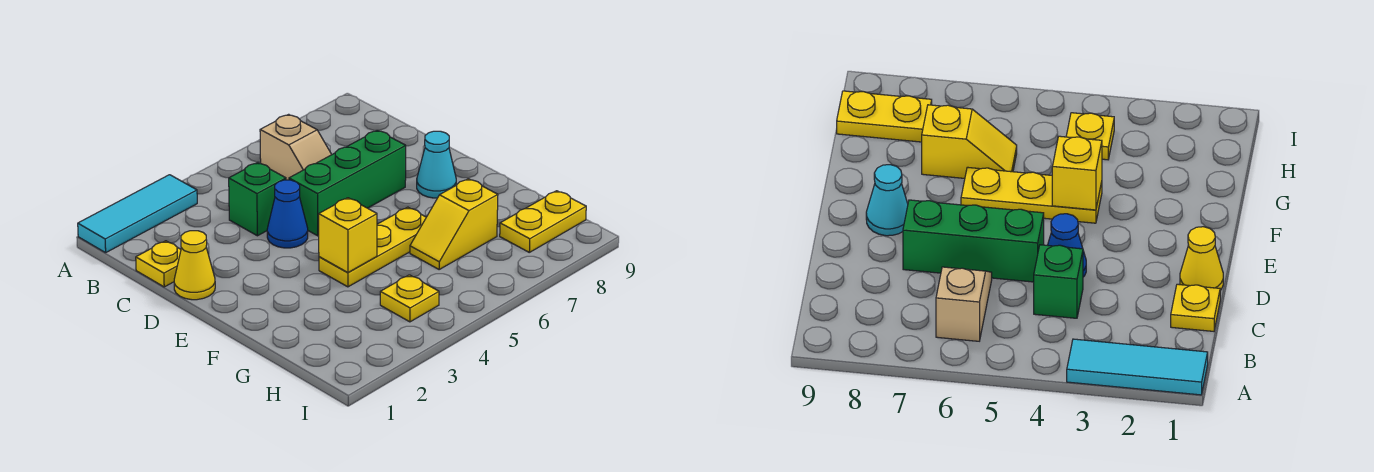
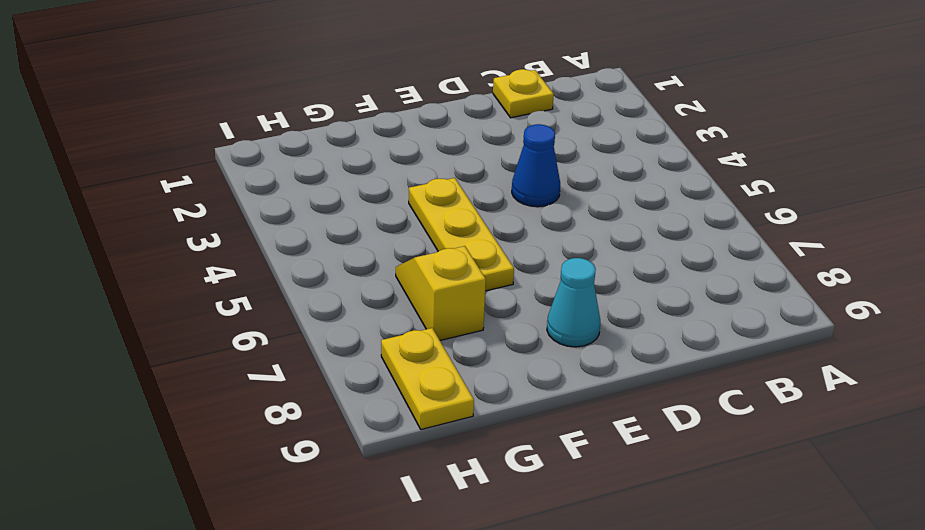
none -> cyan tile A1:A3 level 1
none -> tan slope B6:C6 level 1 top B
none -> green brick C4 level 1

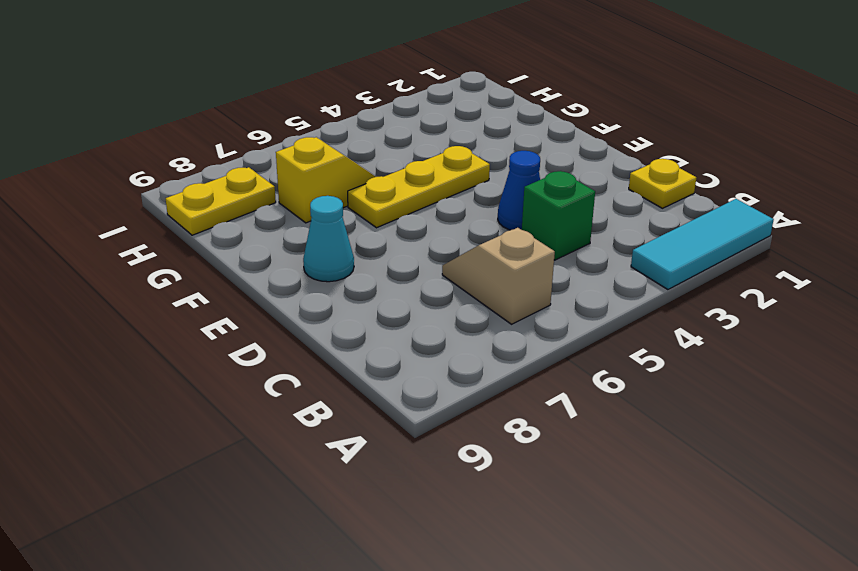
none -> yellow cone D1 level 1
none -> green brick D5:D7 level 1
none -> yellow plate H4 level 1

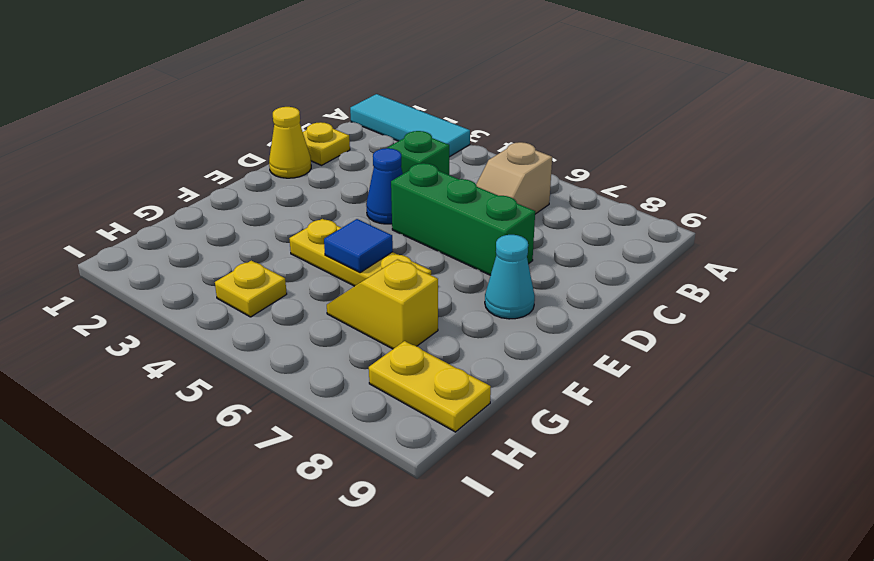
blue tile F5 level 2 -> none
none -> yellow brick F4 level 2

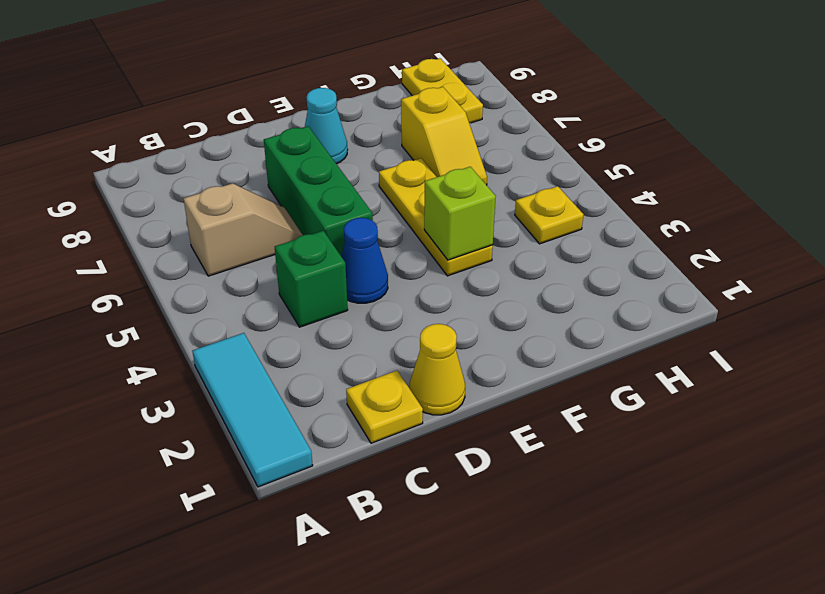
lime brick F4 level 2 -> yellow brick F4 level 2

